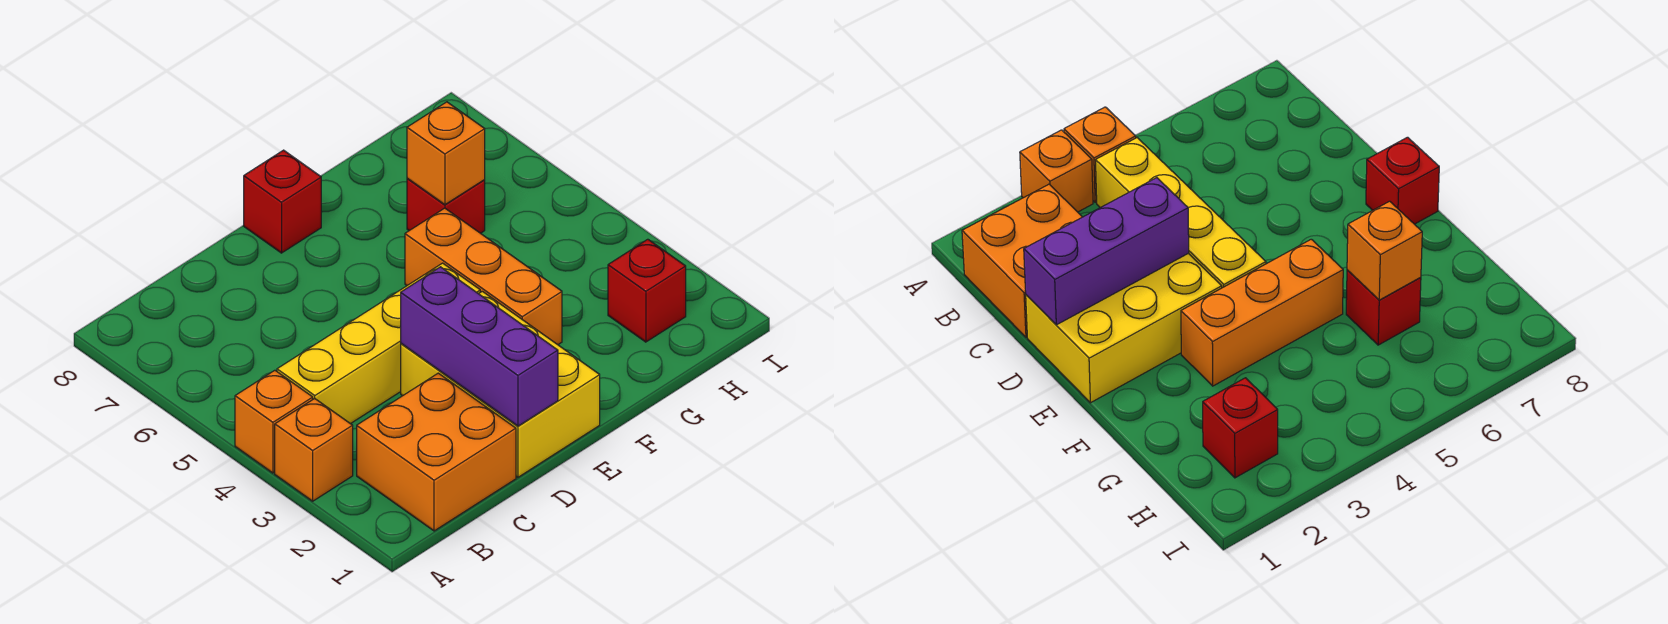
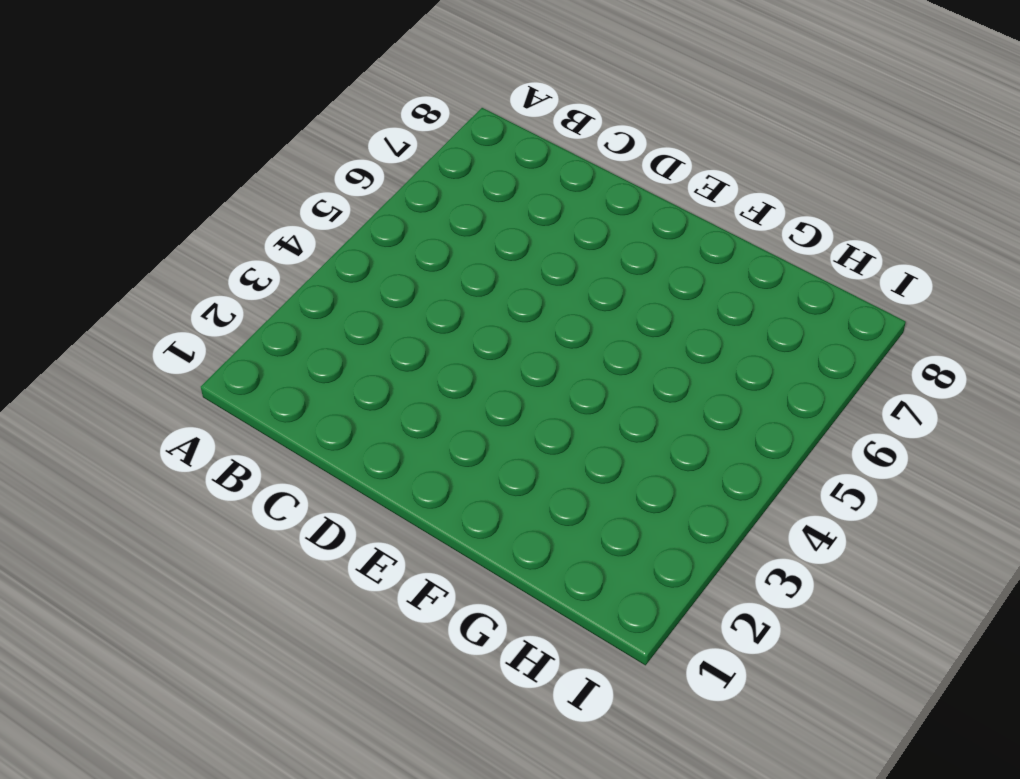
none -> orange brick A3 level 1
none -> orange brick A4 level 1

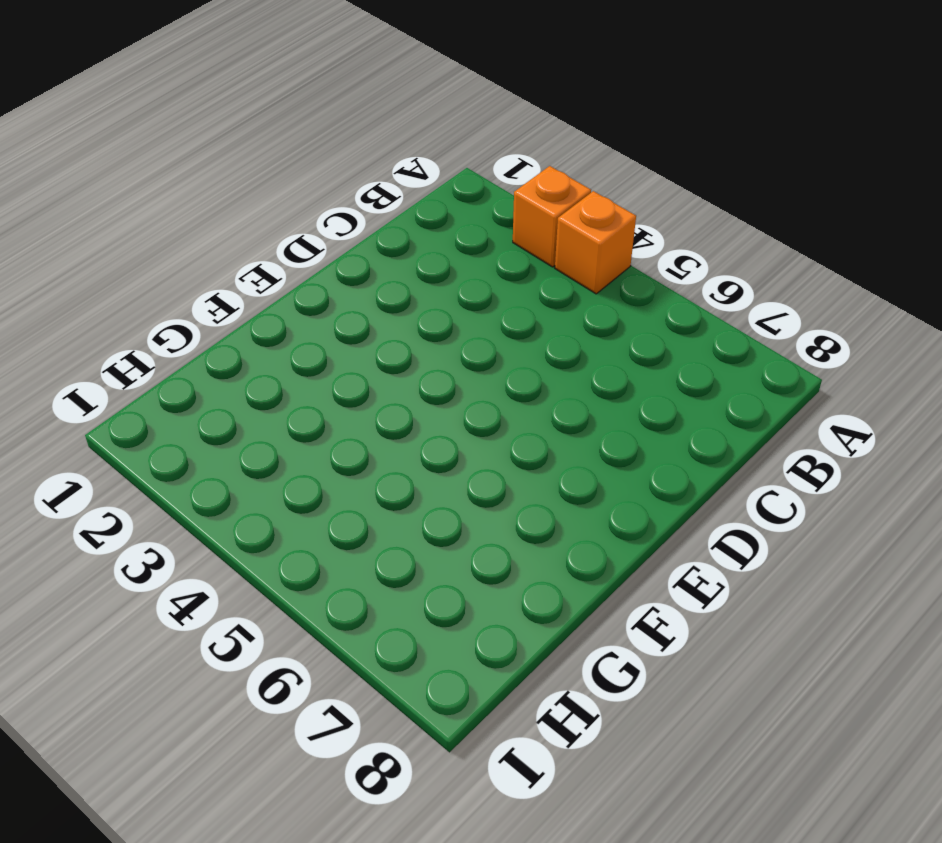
none -> orange brick B1:C2 level 1
none -> yellow brick B4:E4 level 1

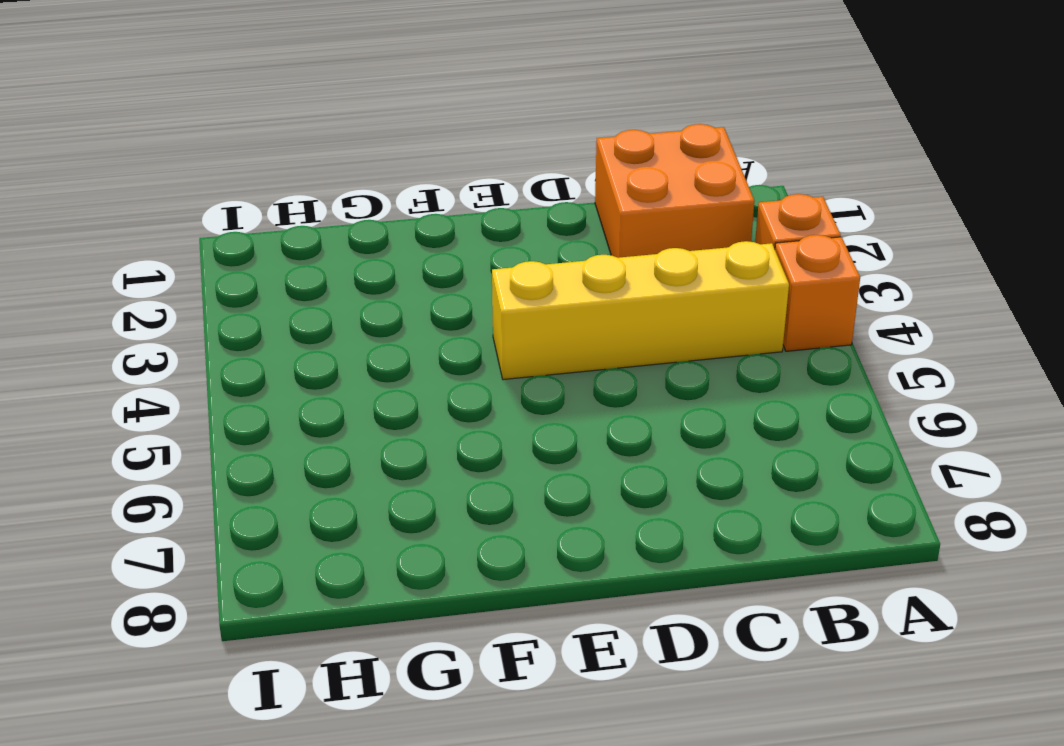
none -> yellow brick D1:E3 level 1
none -> red brick E8 level 1

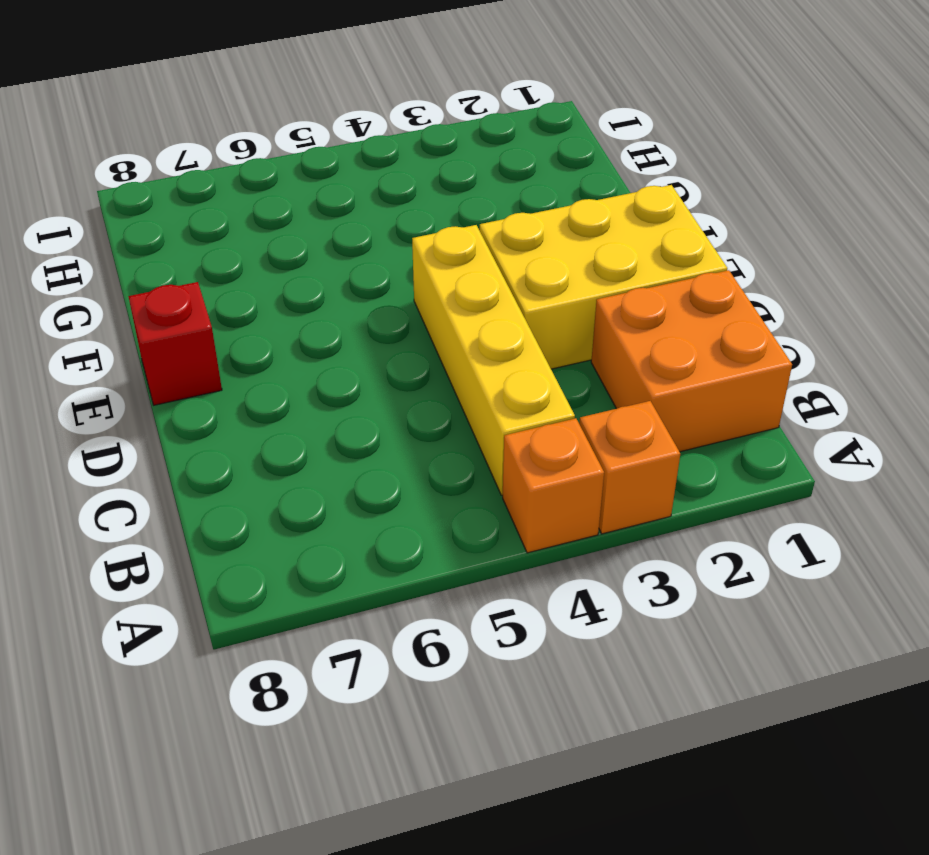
none -> orange brick F3:F5 level 1
none -> red brick G6 level 1

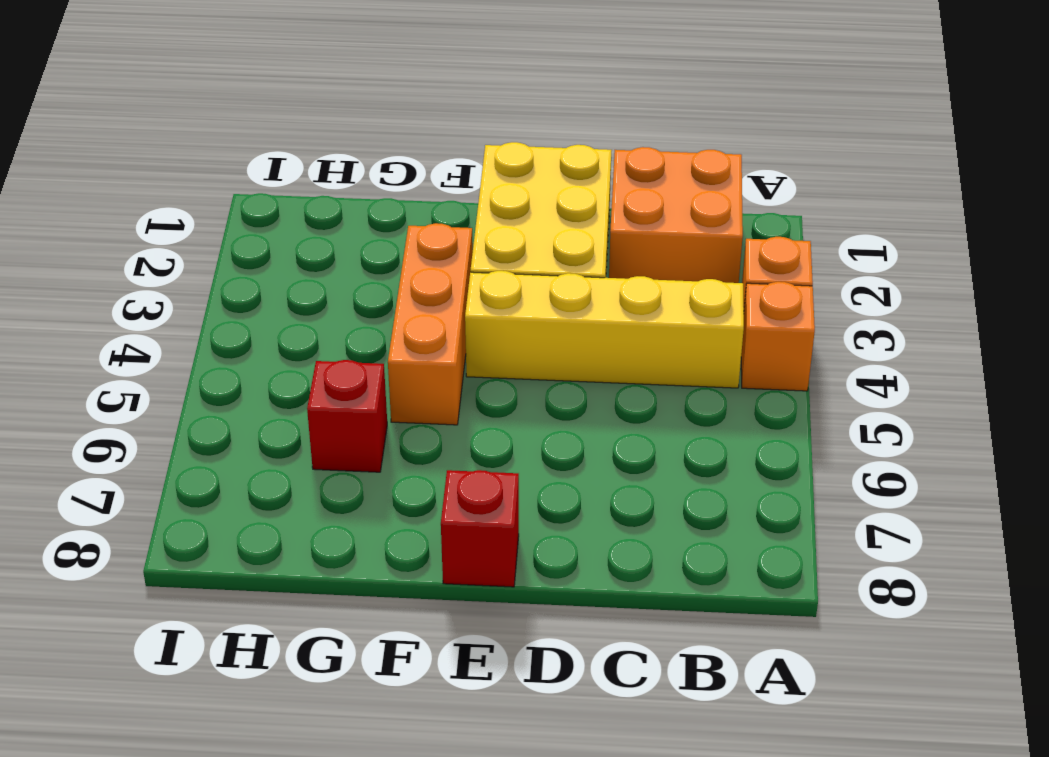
none -> red brick H2 level 1
none -> purple brick D1:D3 level 2

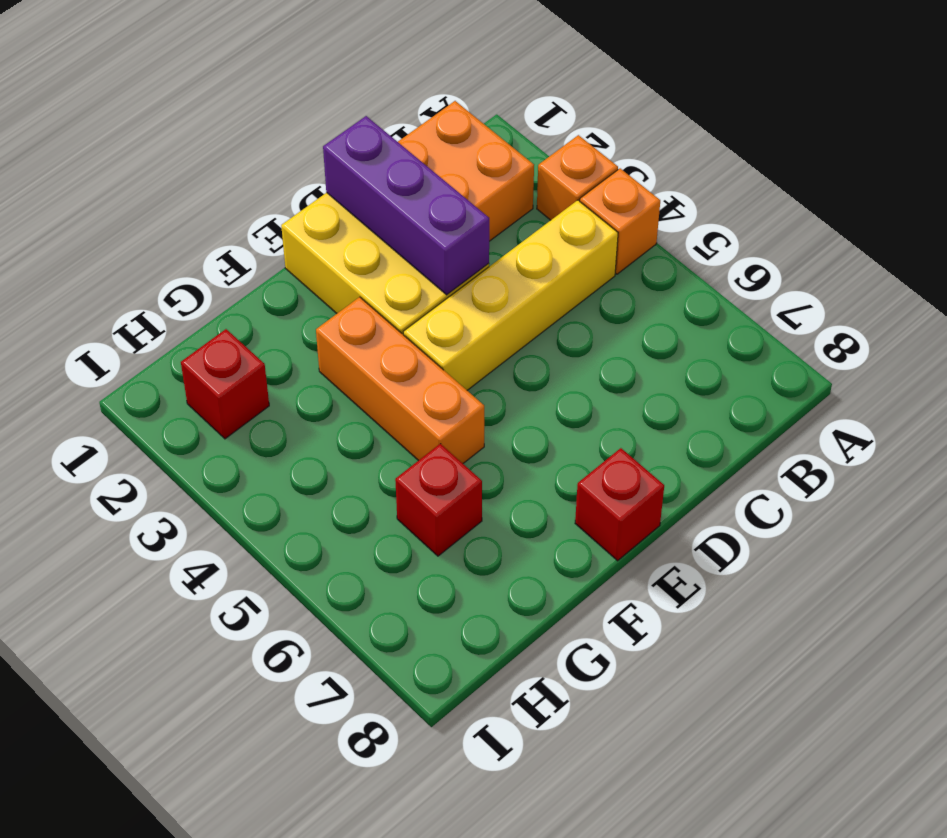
none -> orange brick G6 level 2

